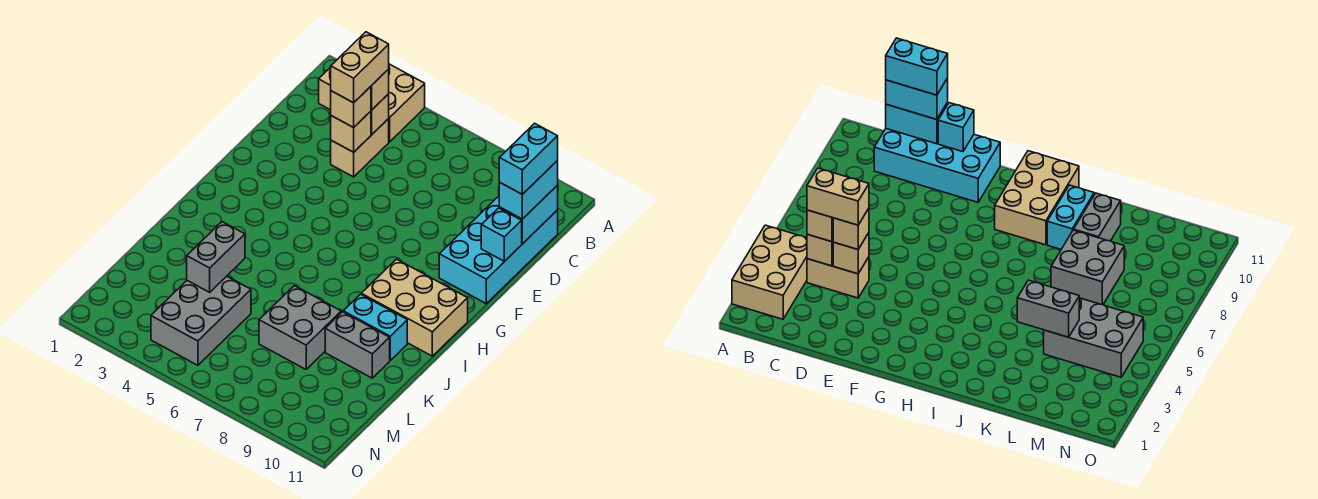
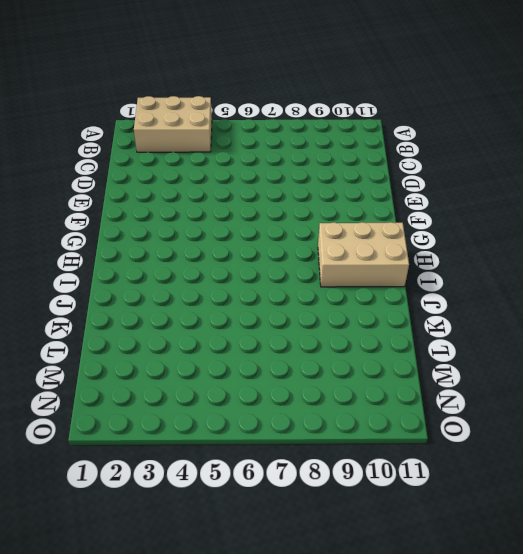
none -> tan brick C4:D4 level 1
none -> cyan brick C10:F11 level 1
none -> cyan brick J9:J10 level 1

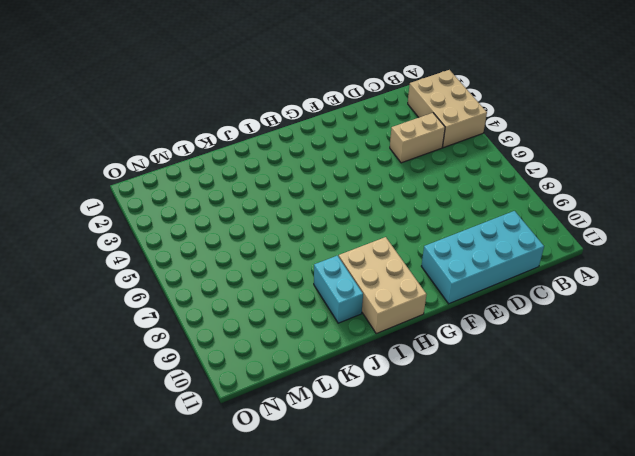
none -> grey brick K7:L8 level 1
none -> grey brick K9:K10 level 1
none -> grey brick L4:N5 level 1

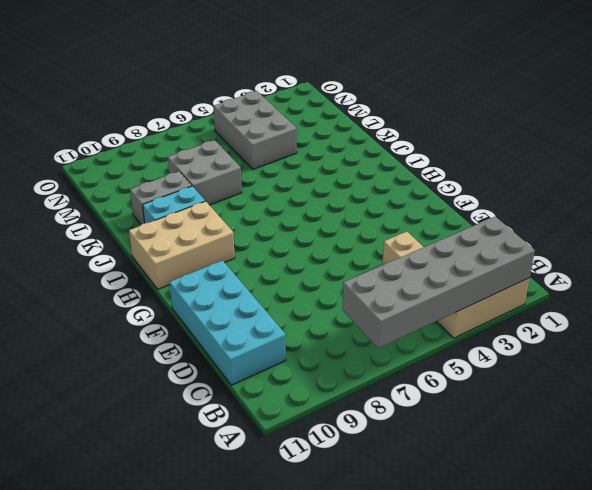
grey brick A2:B7 level 2 -> none
none -> tan brick C4 level 2
none -> cyan brick C11:D11 level 2
none -> tan brick D4 level 2

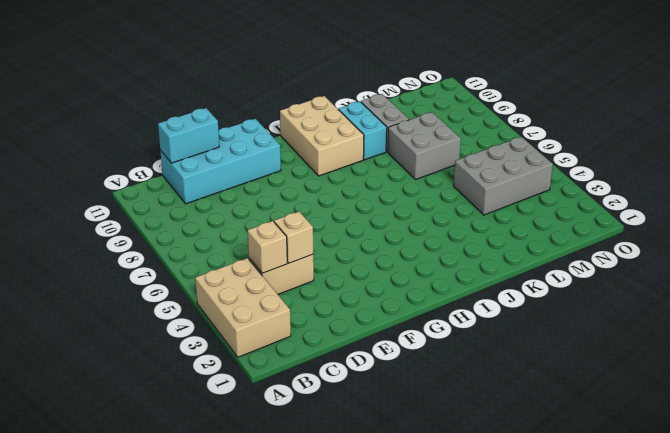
none -> cyan brick E11 level 2
none -> grey brick K4:L4 level 2
none -> tan brick C4 level 3

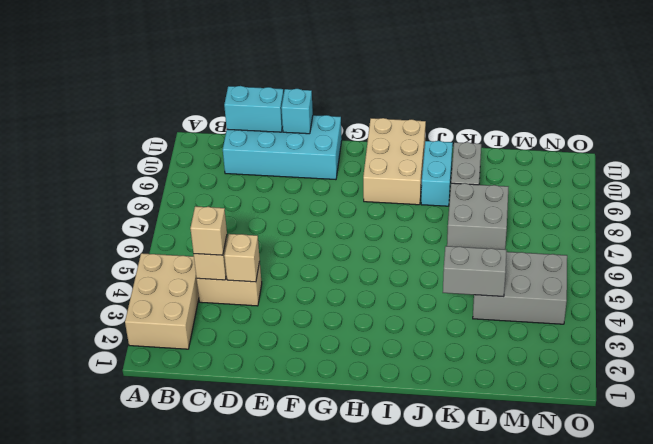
none -> cyan brick C11:D11 level 3
none -> tan brick D4 level 3
none -> tan brick C4:D4 level 4

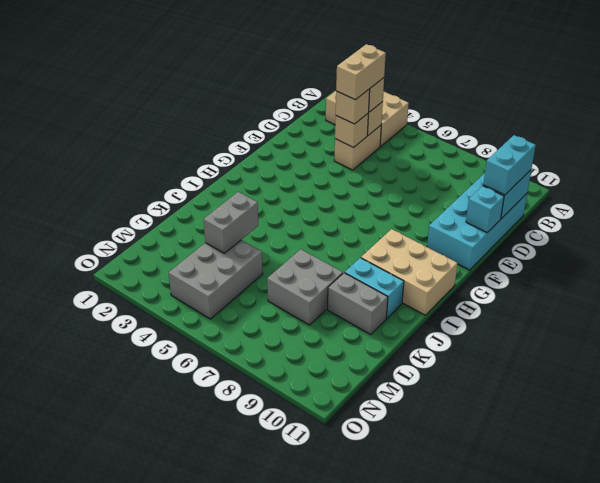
none -> cyan brick C11:D11 level 4

